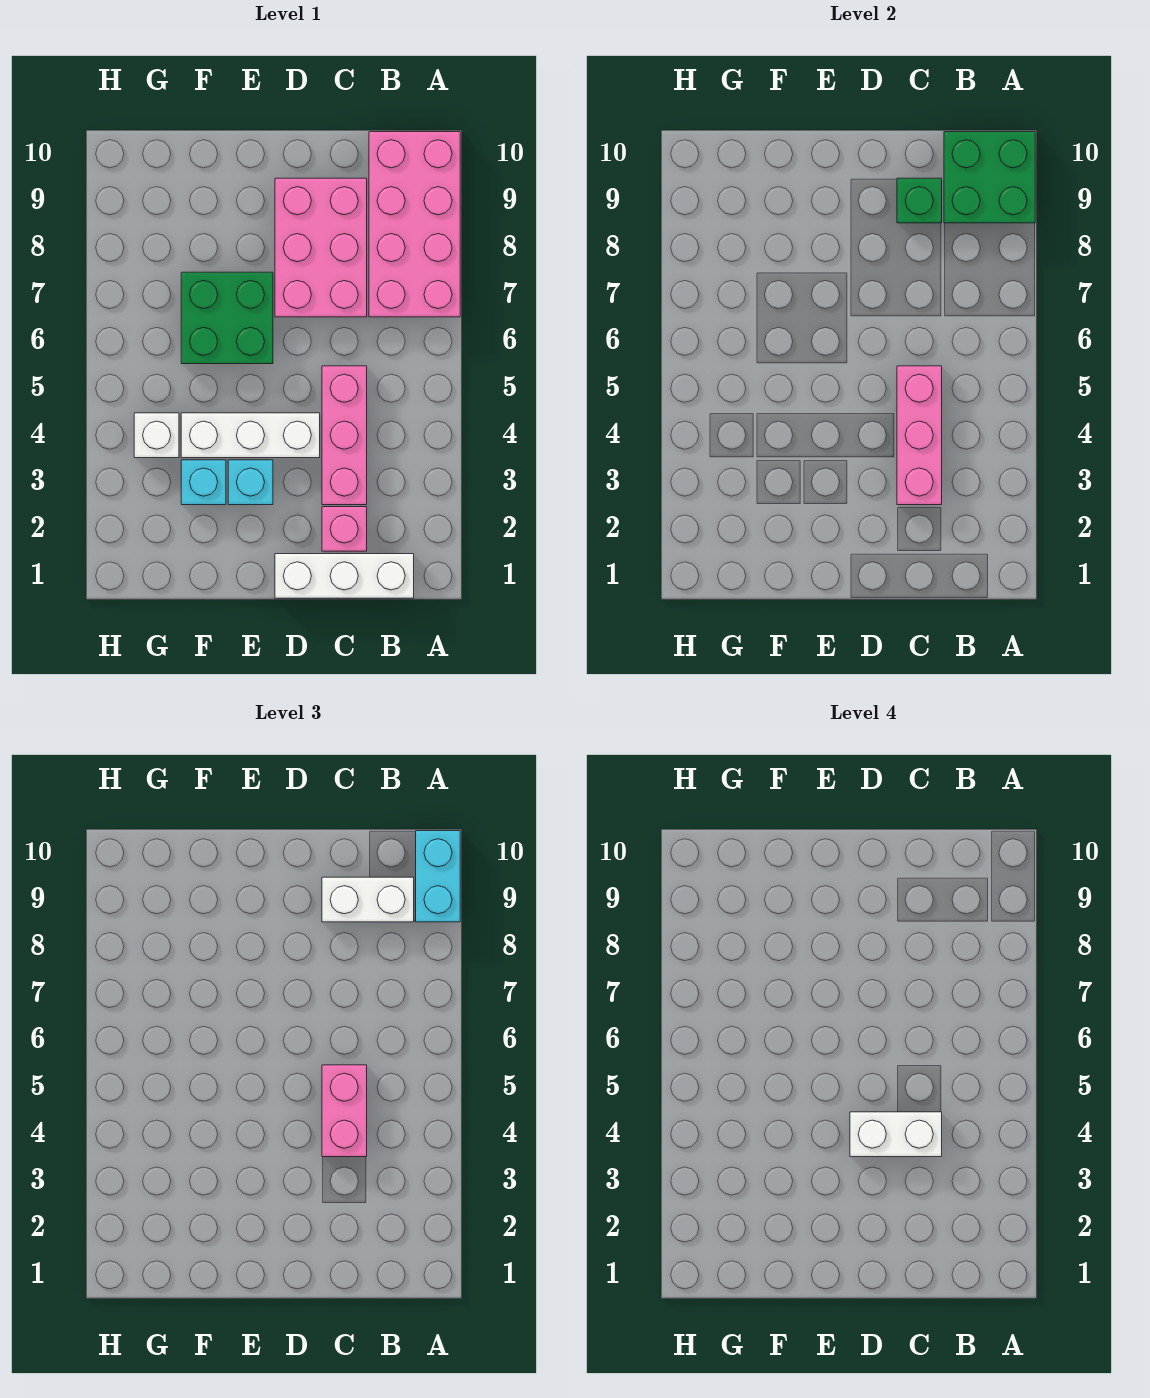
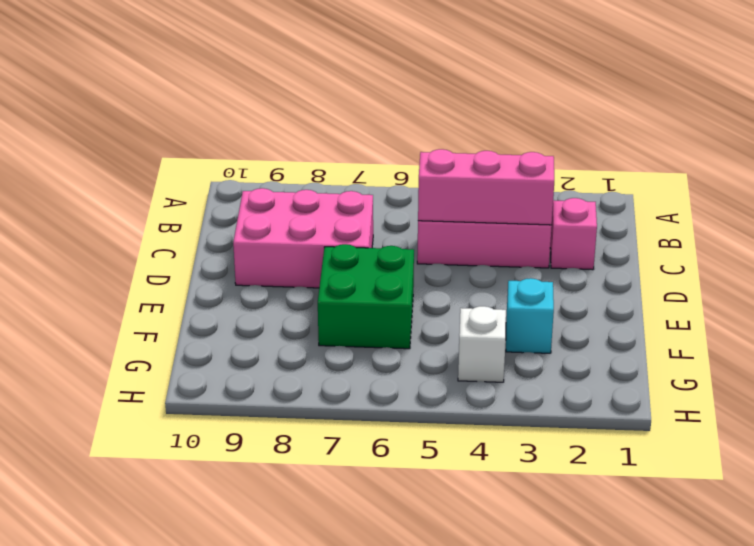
none -> pink brick A7:B10 level 1
none -> white brick B1:D1 level 1
none -> white brick D4:F4 level 1

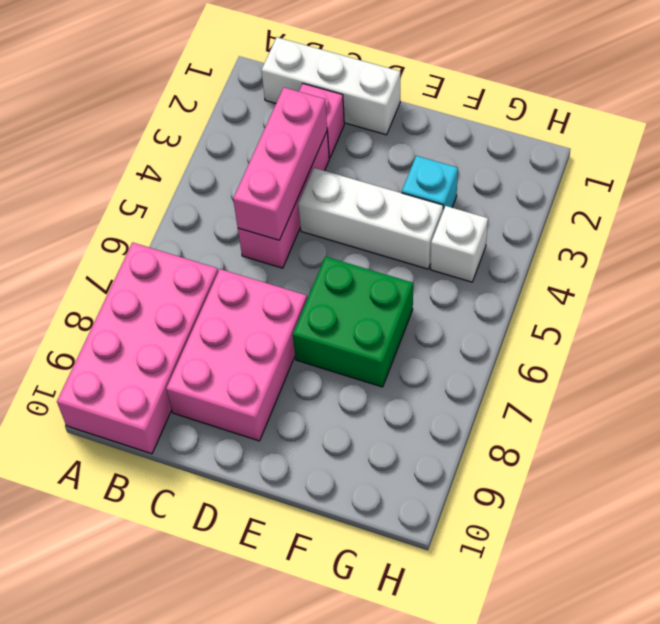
none -> cyan brick E3 level 1
none -> green brick A9:B10 level 2
none -> green brick C9 level 2

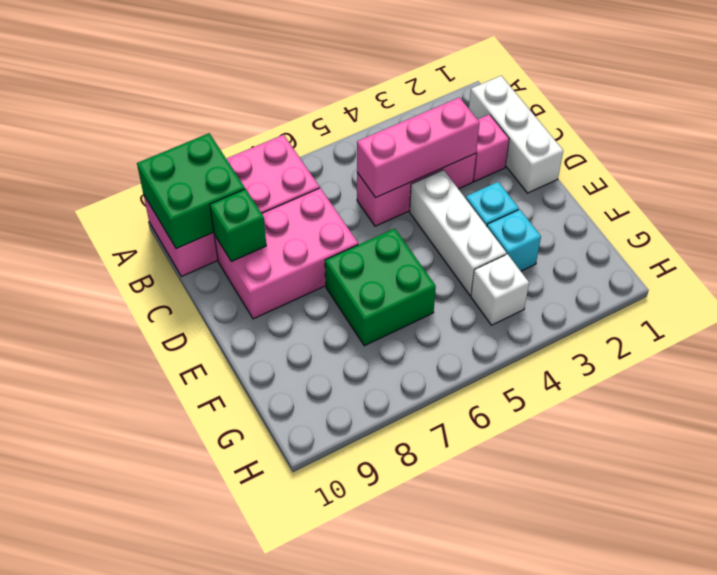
none -> cyan brick A9:A10 level 3
none -> white brick B9:C9 level 3
none -> pink brick C4:C5 level 3

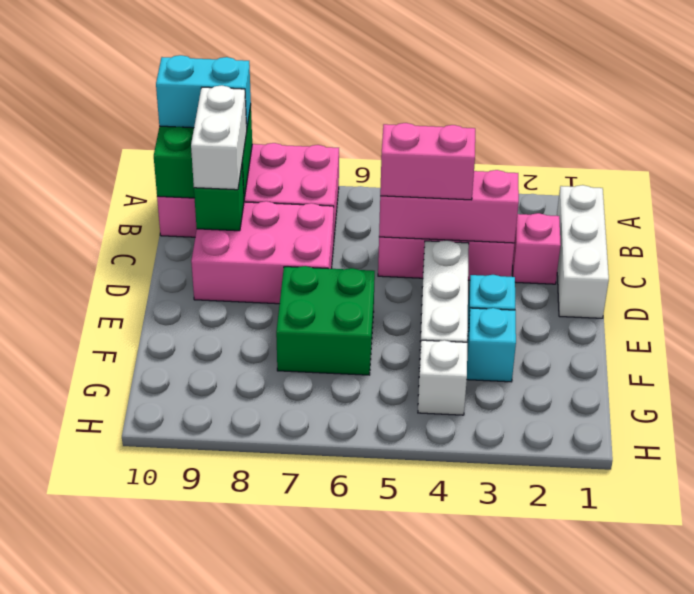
none -> white brick C4:D4 level 4

